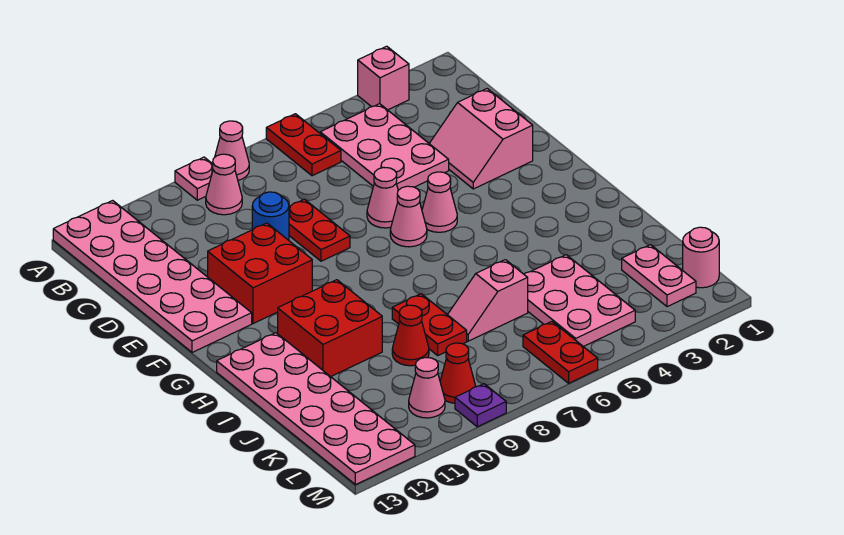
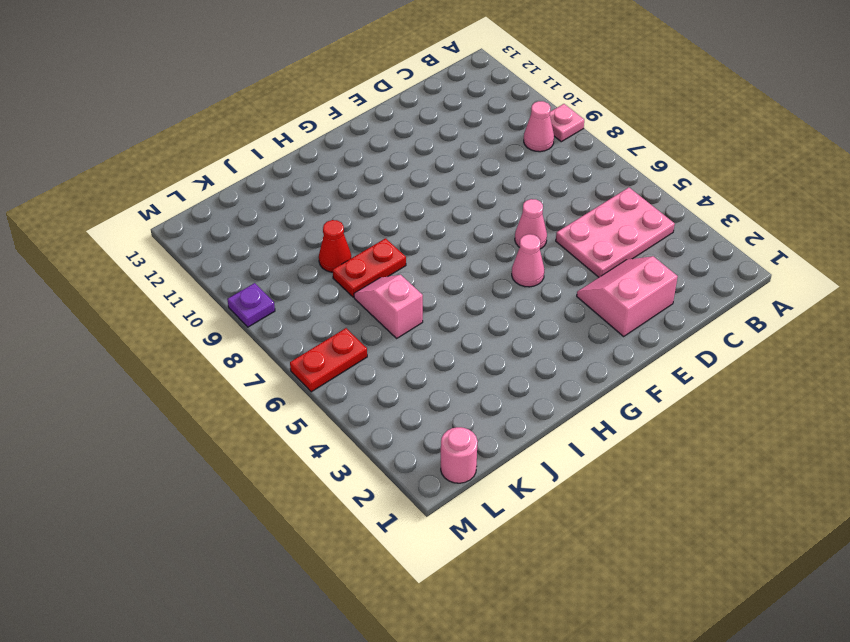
none -> pink brick A3 level 1
none -> red plate A6:B6 level 1
none -> pink cone A8 level 1

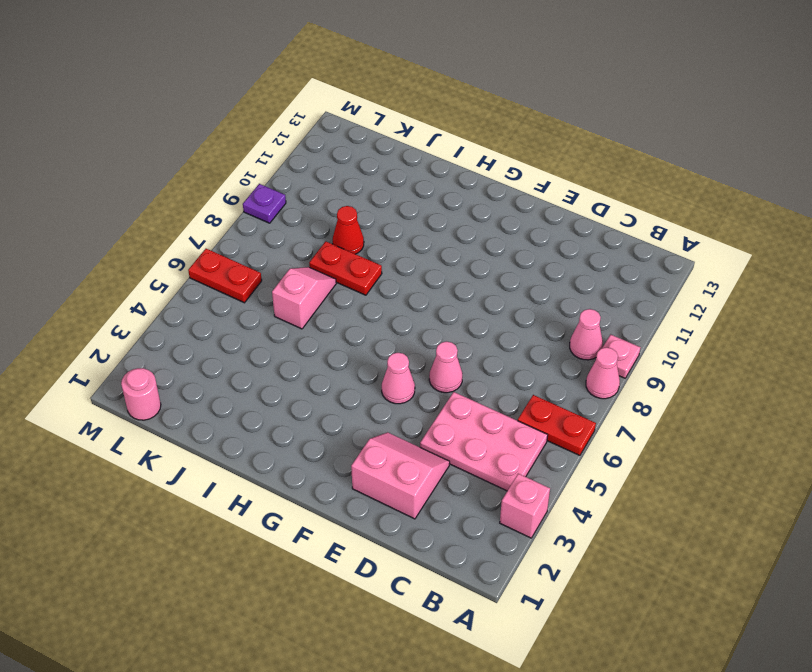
none -> pink plate A12:F13 level 1
none -> red plate D8:E8 level 1
none -> blue round brick D9 level 1

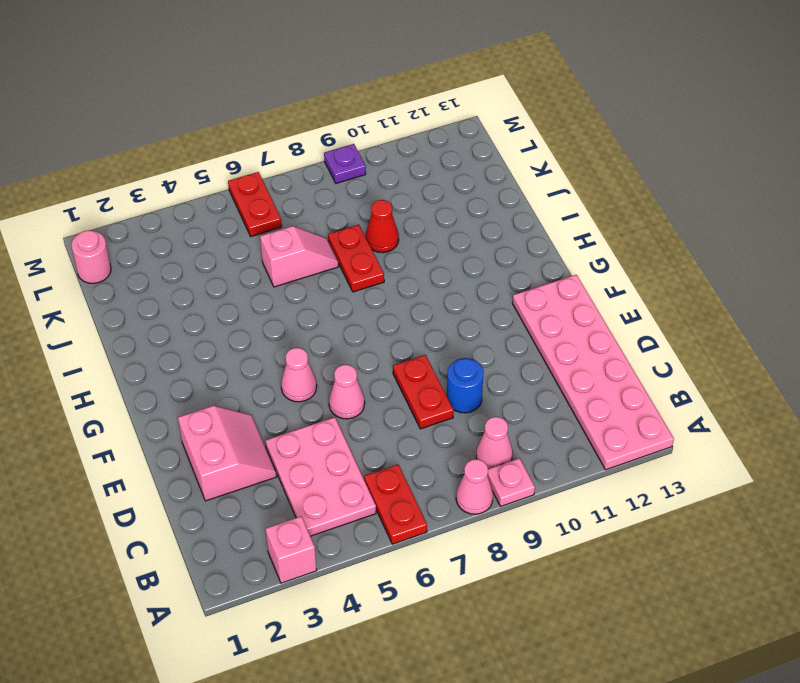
none -> red brick E10:F11 level 1
none -> pink cone F6 level 1
none -> red brick H10:I11 level 1

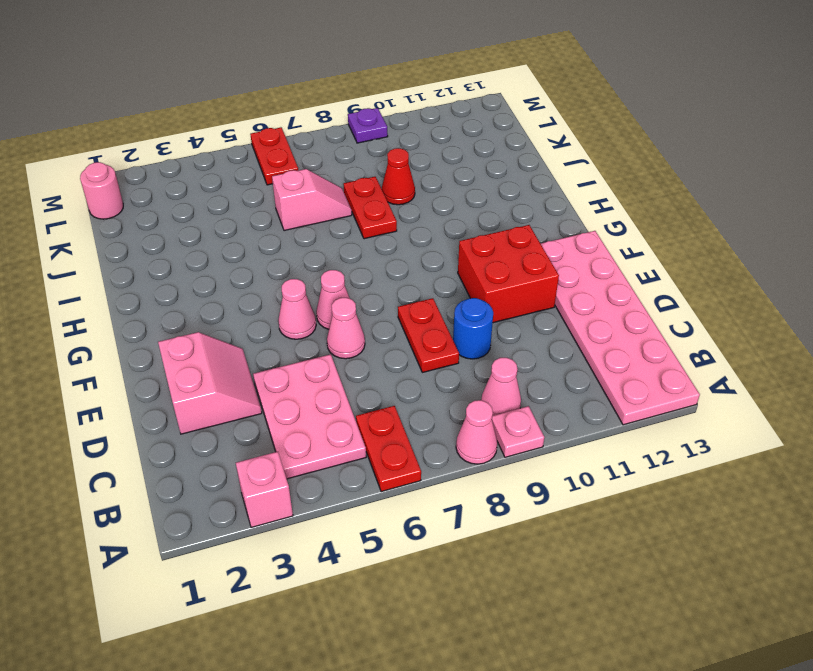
none -> red brick H10:I11 level 1
none -> pink plate H12:M13 level 1
none -> pink plate J4:L5 level 1

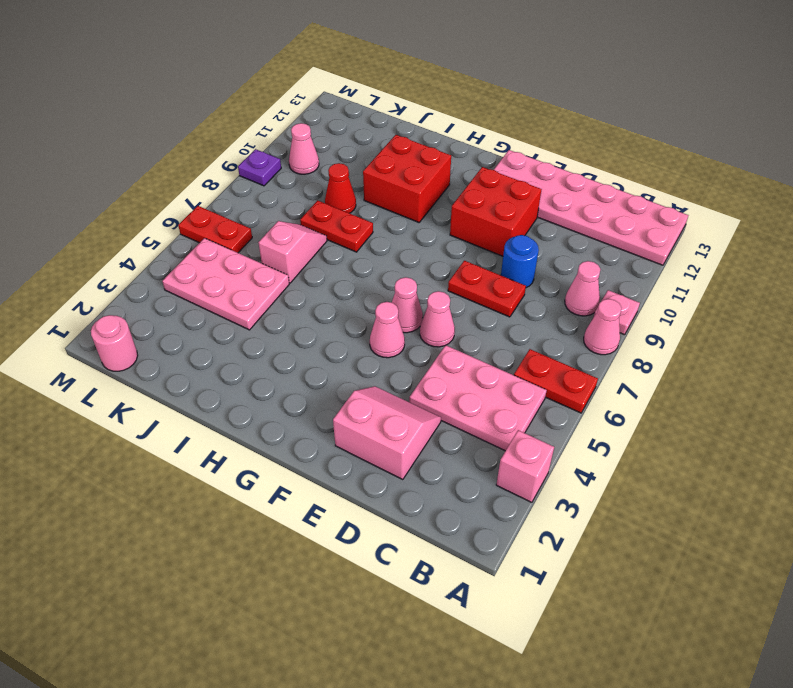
none -> pink plate H12:M13 level 1
none -> pink plate K2:L2 level 1
none -> red cone L9 level 1

